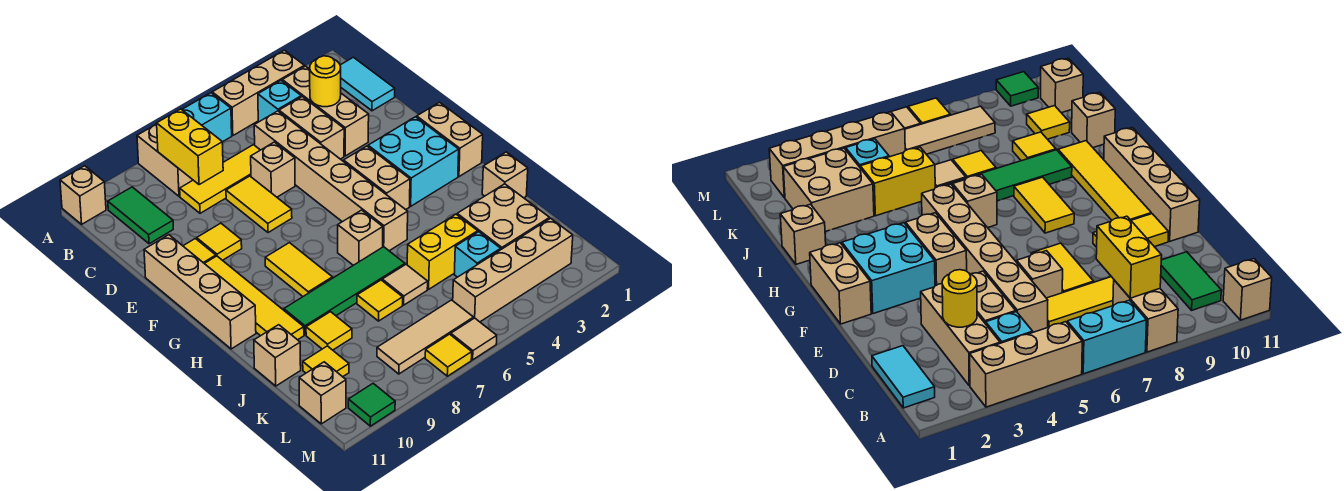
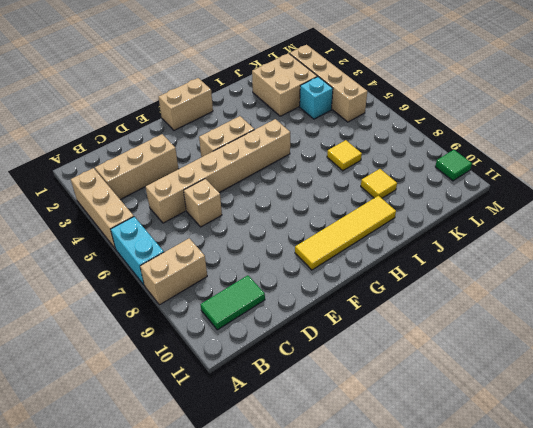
none -> tan brick A11 level 1
none -> cyan tile B1:C1 level 1
none -> cyan brick B4 level 1
none -> tan brick C4:D4 level 1

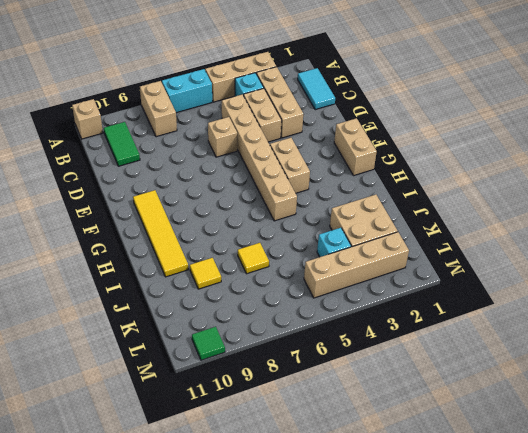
none -> yellow tile C6:C8 level 1
none -> yellow tile D7:E7 level 1
none -> yellow tile E9 level 1
none -> yellow tile E10 level 1

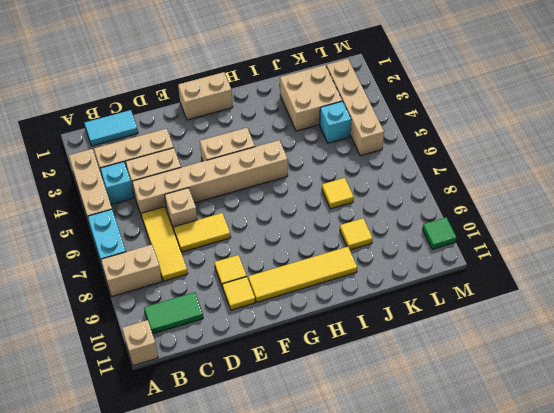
none -> tan brick E11:H11 level 1
none -> cyan brick F2:G3 level 1
none -> yellow tile G8:H8 level 1
none -> tan brick H6 level 1

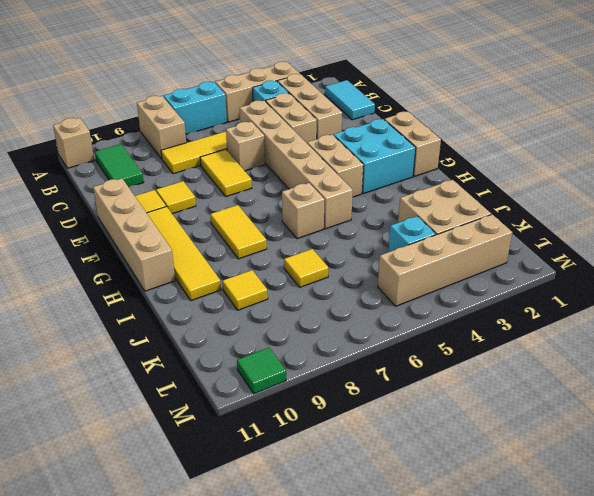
none -> tan brick I1 level 1
none -> green tile I6:I9 level 1
none -> yellow brick J4:J5 level 1
none -> tan tile J6 level 1

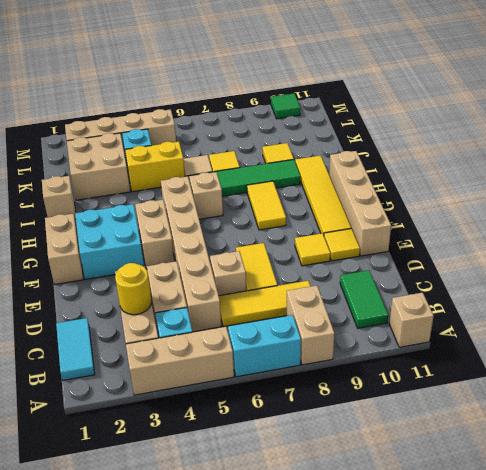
none -> tan brick J11 level 1
none -> yellow tile K10 level 1
none -> tan tile L6:L8 level 1
none -> tan brick L11 level 1

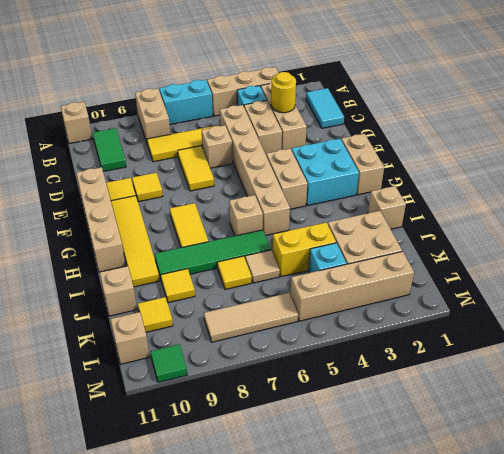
none -> tan tile M6 level 1
none -> yellow tile M7 level 1
none -> yellow brick B8:C8 level 2

